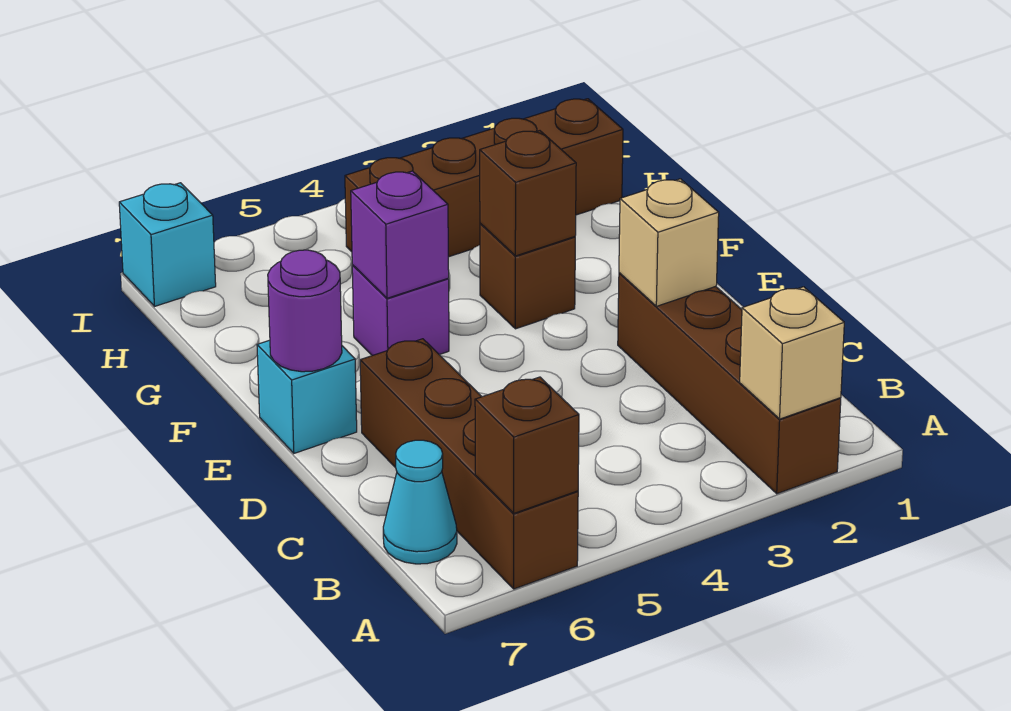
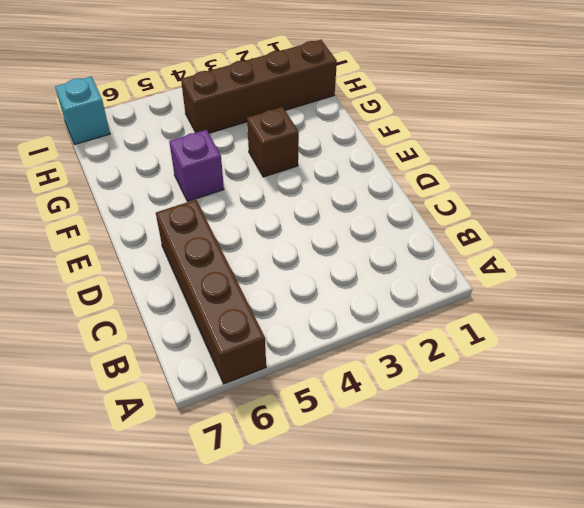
none -> brown brick A2:D2 level 1
none -> cyan cone B7 level 1
none -> cyan brick E7 level 1

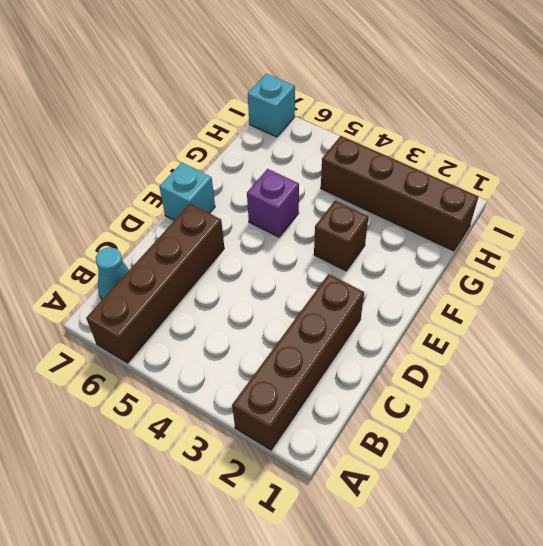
none -> tan brick A2 level 2
none -> brown brick A6 level 2
none -> tan brick D2 level 2

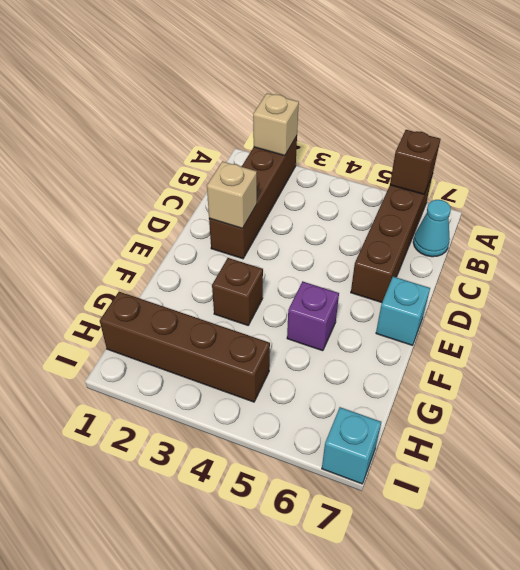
none -> purple round brick E7 level 2
none -> brown brick F3 level 2
none -> purple brick F5 level 2

